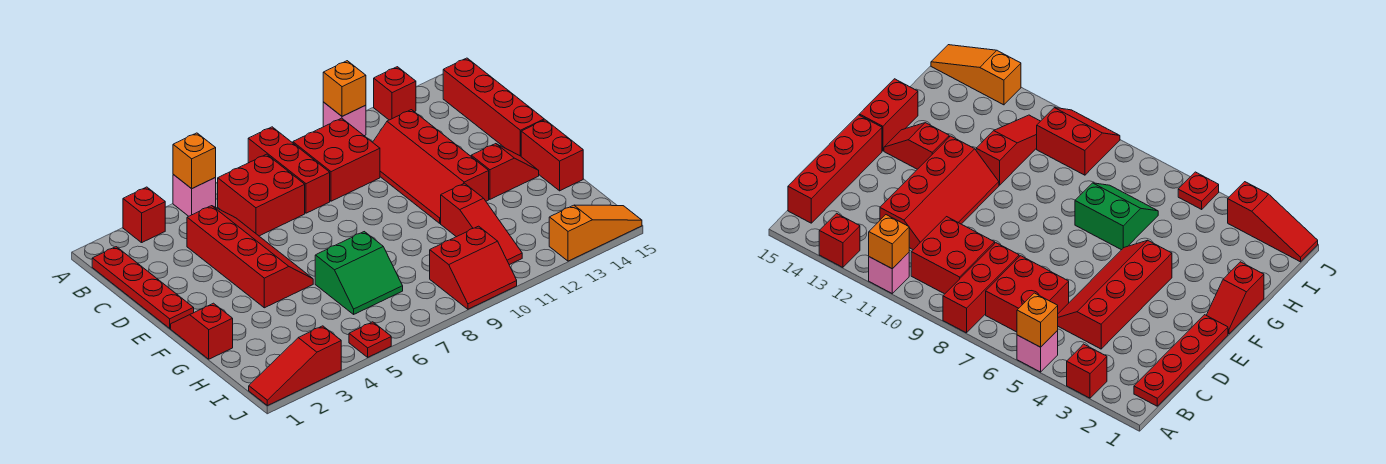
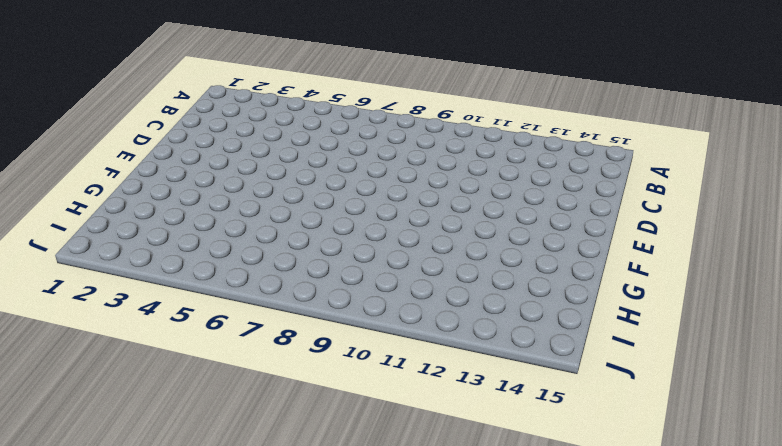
none -> red brick A3 level 1
none -> pink brick A5 level 1
none -> red brick A8:C8 level 1

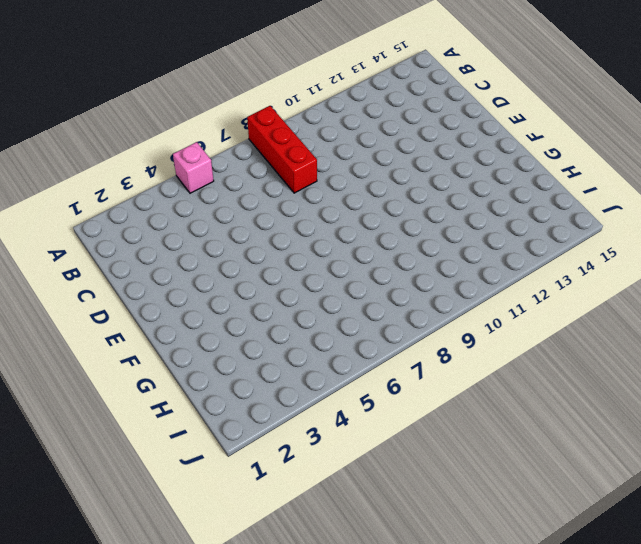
none -> red brick A3 level 1
none -> pink brick A11 level 1
none -> red brick A13 level 1

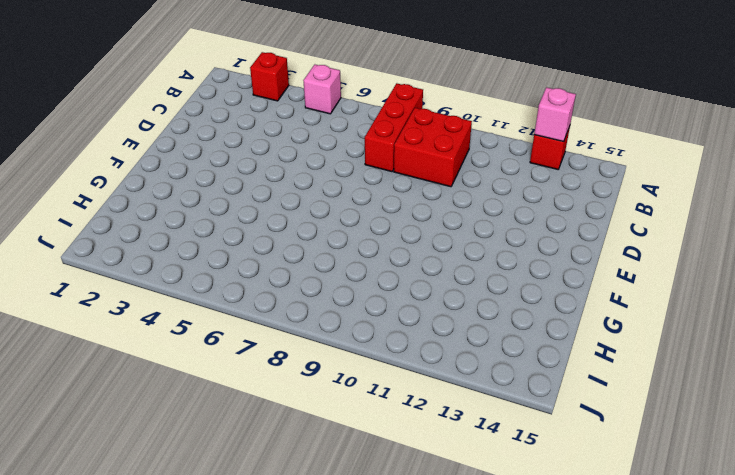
pink brick A13 level 2 -> pink brick A11 level 1
none -> red plate B1:E1 level 1
none -> red brick B6:C7 level 1
none -> red brick B15:E15 level 1

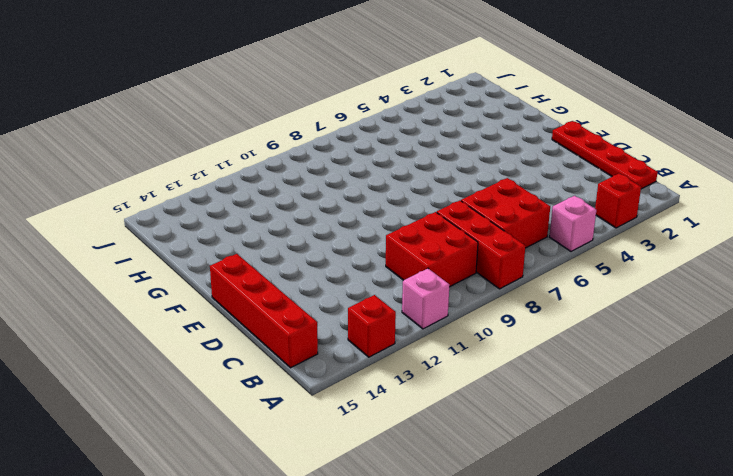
none -> red slope C4:F5 level 1 top 4
none -> red slope C11:F12 level 1 top 12
none -> red slope F1:G1 level 1 top G

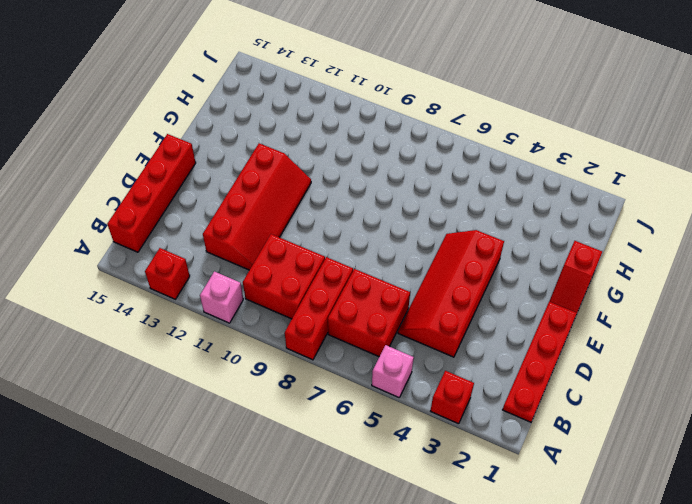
none -> red slope F13:F14 level 1 top 13
none -> red brick F15:G15 level 1
none -> green slope G6:H7 level 1 top G

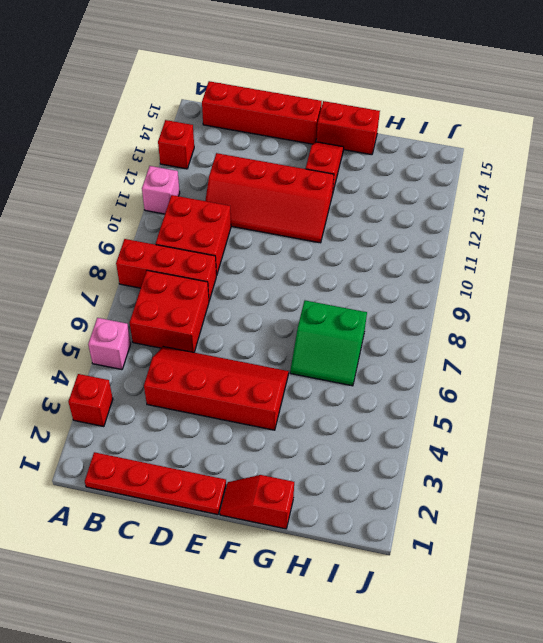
green slope G6:H7 level 1 top 7 -> green slope G6:H7 level 1 top G
none -> red slope G11:I11 level 1 top G
none -> red slope I9:J10 level 1 top I
none -> red slope J1:J3 level 1 top 3

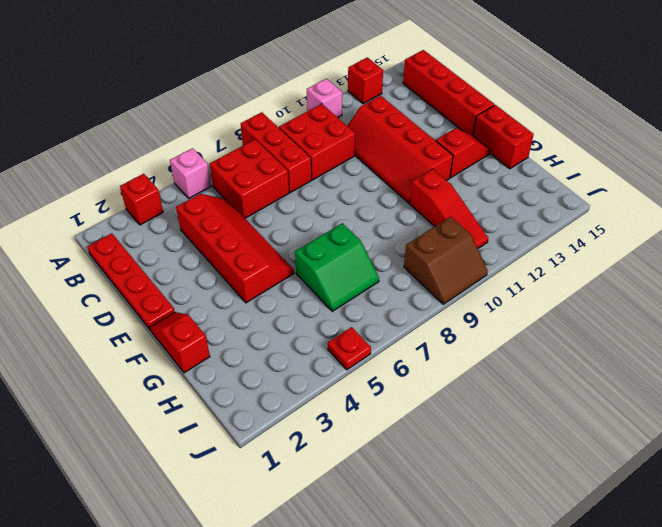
brown slope I9:J10 level 1 top I -> red slope I9:J10 level 1 top I
none -> red slope J1:J3 level 1 top 3
none -> orange slope J13:J15 level 1 top 13
none -> orange brick A5 level 2

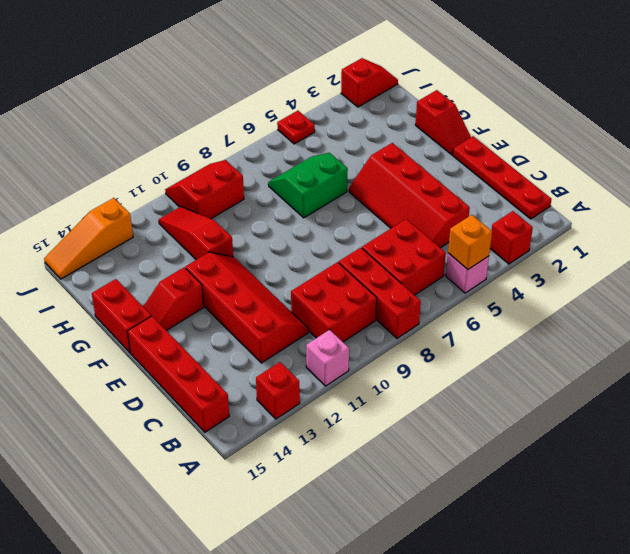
red slope J1:J2 level 1 top 2 -> red slope J1:J3 level 1 top 3
none -> orange brick A11 level 2

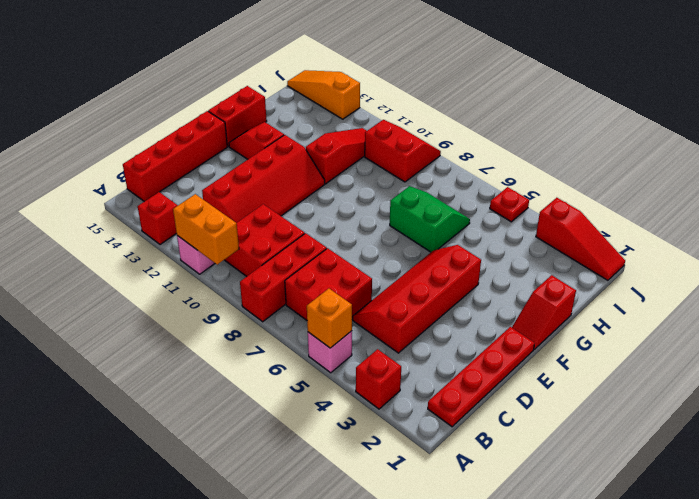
orange brick A10:A11 level 2 -> orange brick A11 level 2

